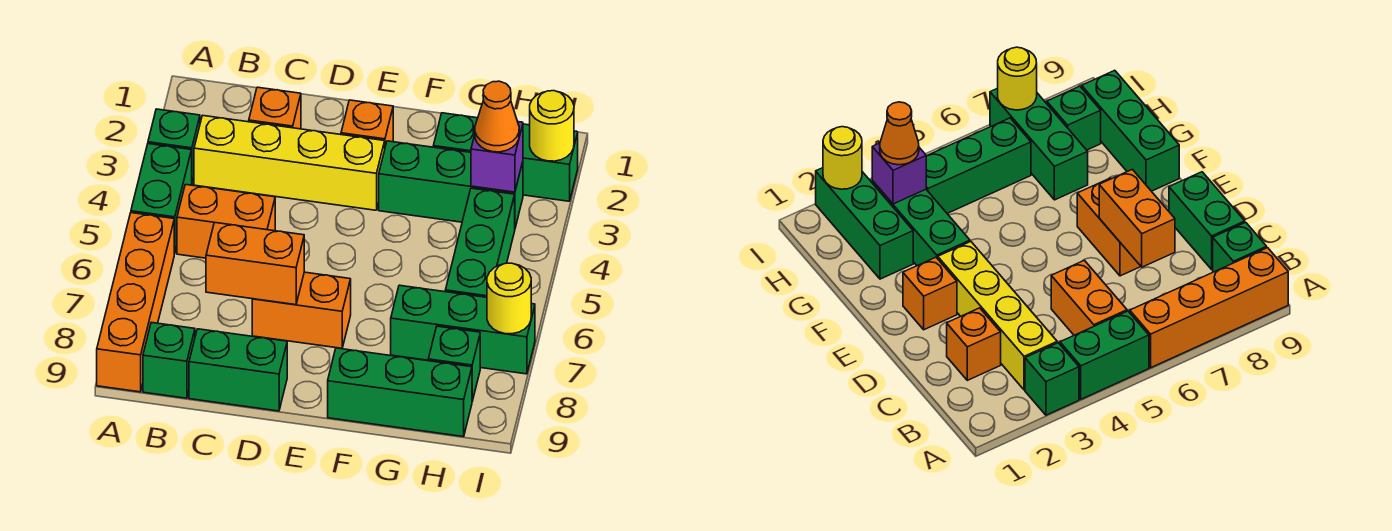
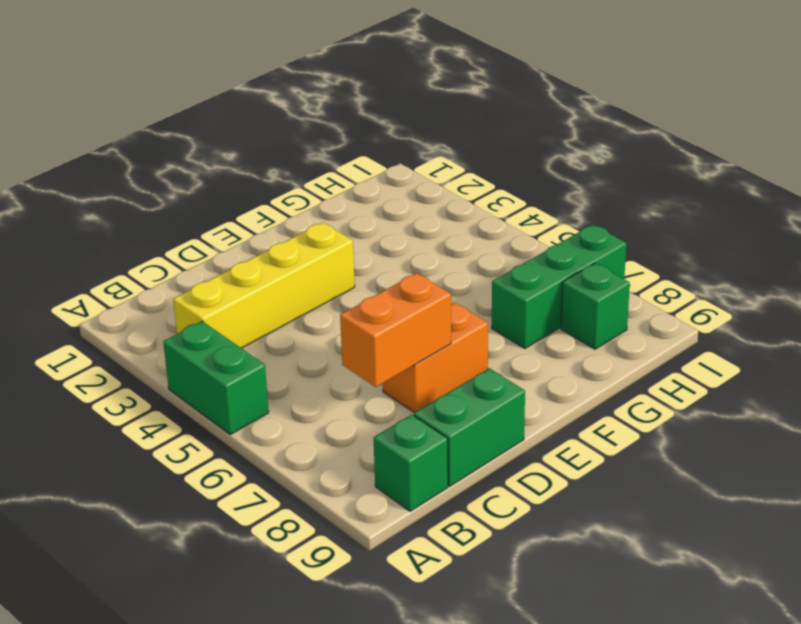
none -> green brick A3 level 1
none -> orange brick A6:A9 level 1
none -> orange brick B5:C5 level 1

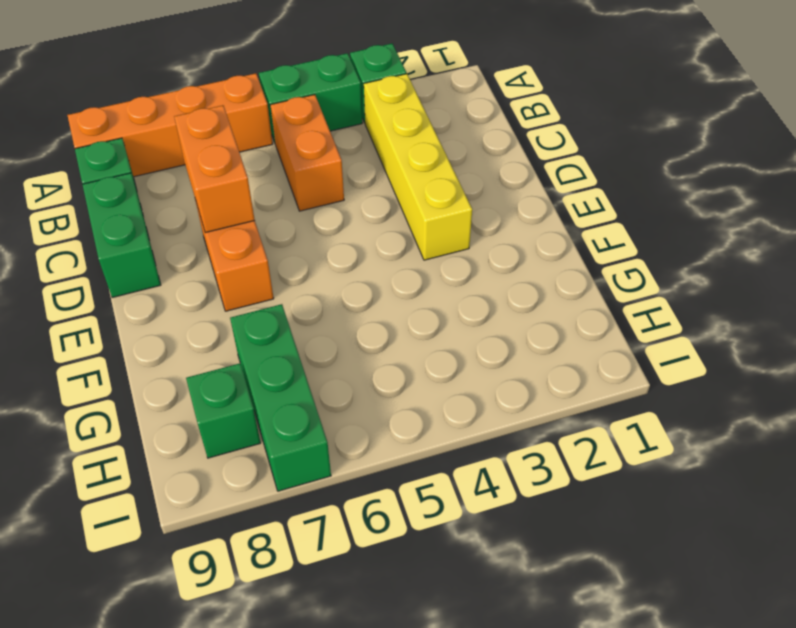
none -> orange brick C2 level 1
none -> orange brick E2 level 1
none -> green brick F3:H3 level 1

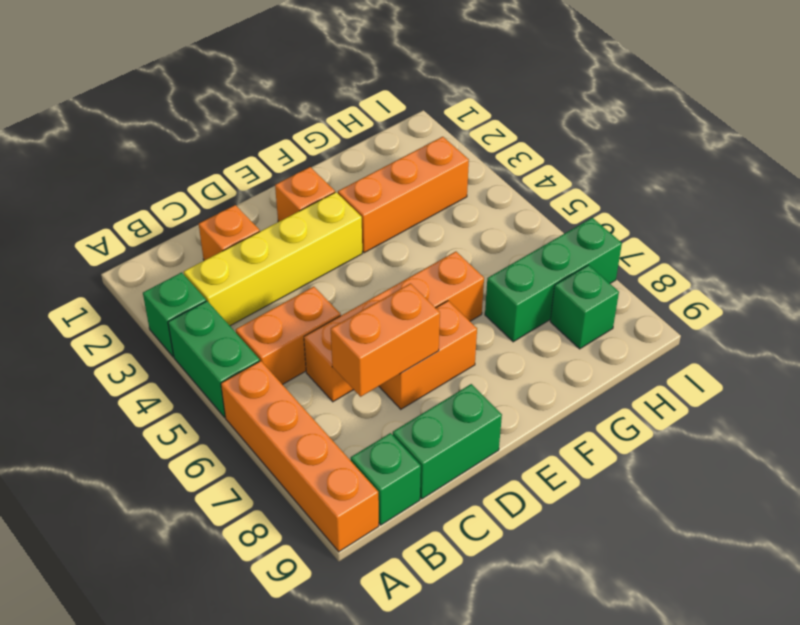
orange brick C6:F6 level 1 -> none
orange brick F3:H3 level 1 -> green brick F3:H3 level 1
none -> green brick F9:H9 level 1
none -> green brick G2:I2 level 1
none -> green brick H4:H6 level 1

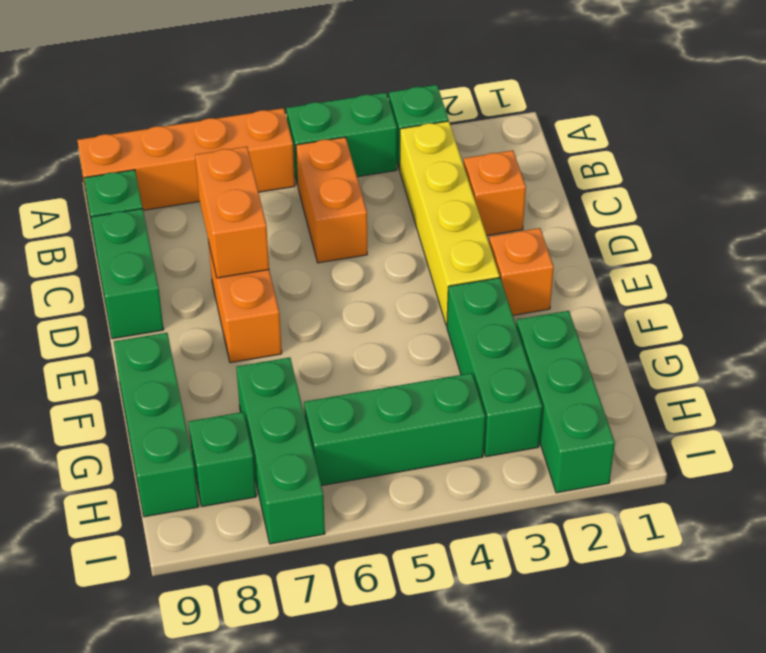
none -> purple brick H3 level 2
none -> yellow round brick I2 level 2
none -> yellow round brick I7 level 2

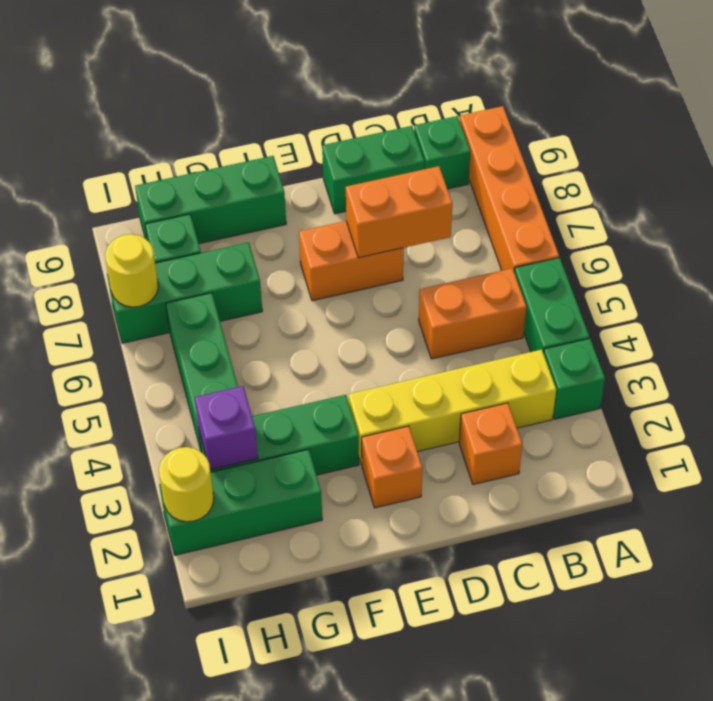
none -> orange cone H3 level 3

